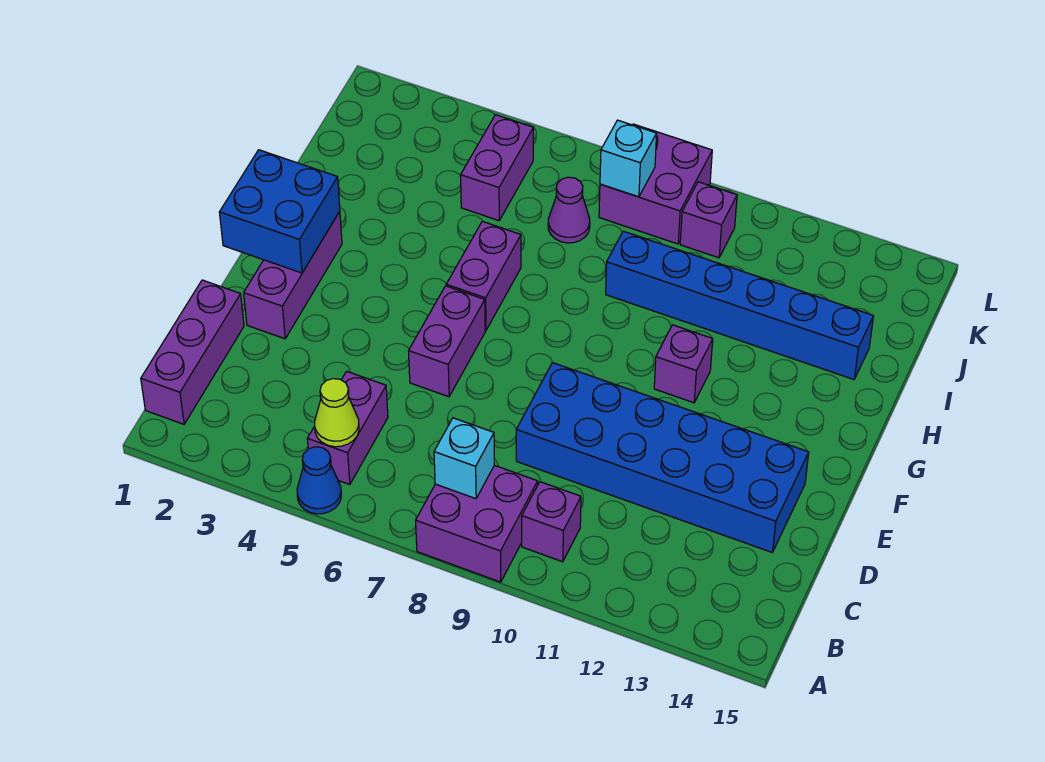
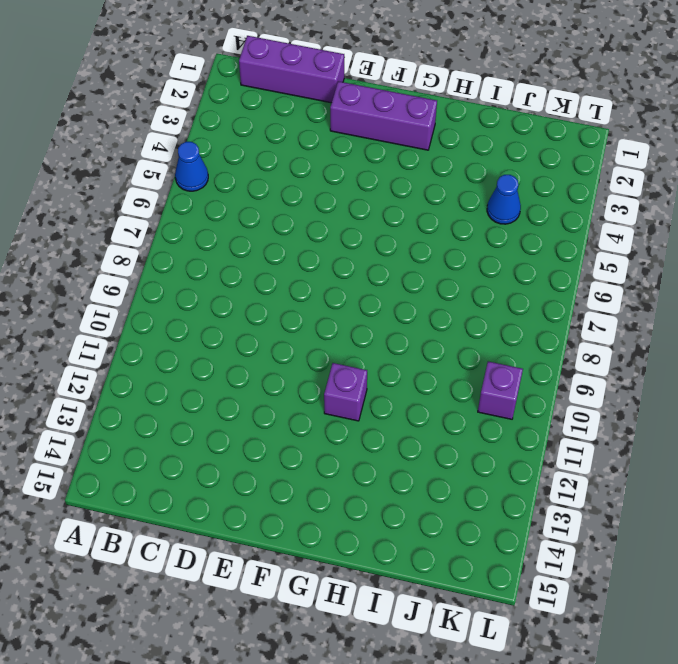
blue cone J4 level 1 -> none
none -> purple brick A8:B9 level 1
none -> purple brick B5:C5 level 1
none -> purple brick B10 level 1

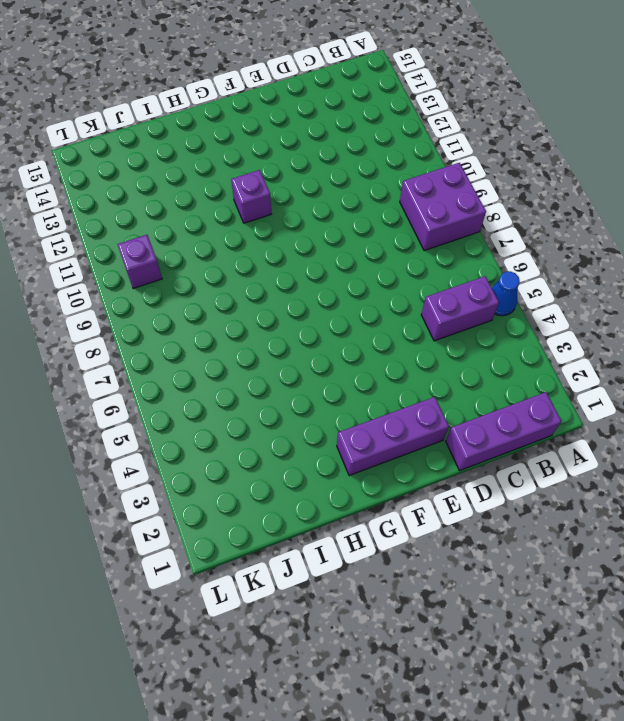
none -> purple brick B10 level 1
none -> blue brick D9:E14 level 1
none -> purple brick E6:F6 level 1

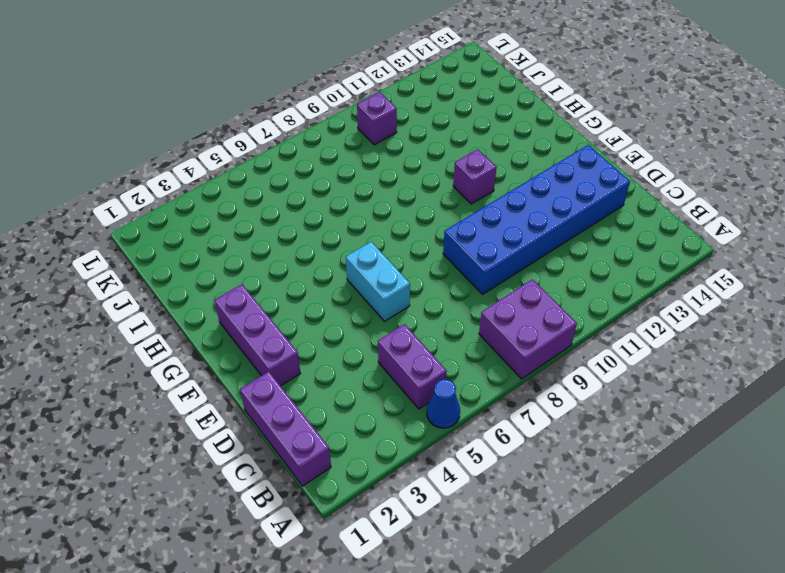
cyan brick E6:F6 level 1 -> purple brick E6:F6 level 1
none -> purple brick B10 level 1
none -> purple brick G6:H6 level 1
none -> blue brick I9:I14 level 1

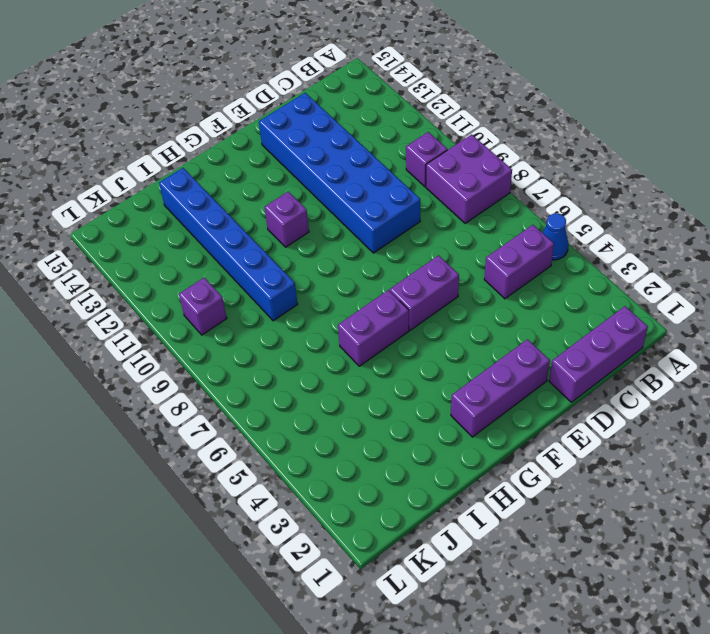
none -> purple brick J5:K5 level 1
none -> purple cone J7 level 1
none -> purple brick K8:L9 level 1

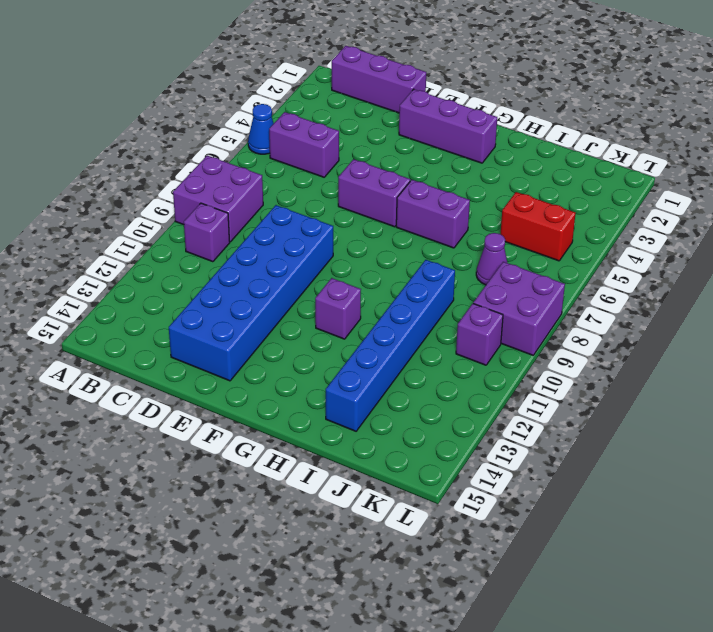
red brick J5:K5 level 1 -> purple brick J5:K5 level 1
none -> lime cone B5 level 2
none -> cyan brick B8 level 2
none -> blue brick F1:G2 level 2

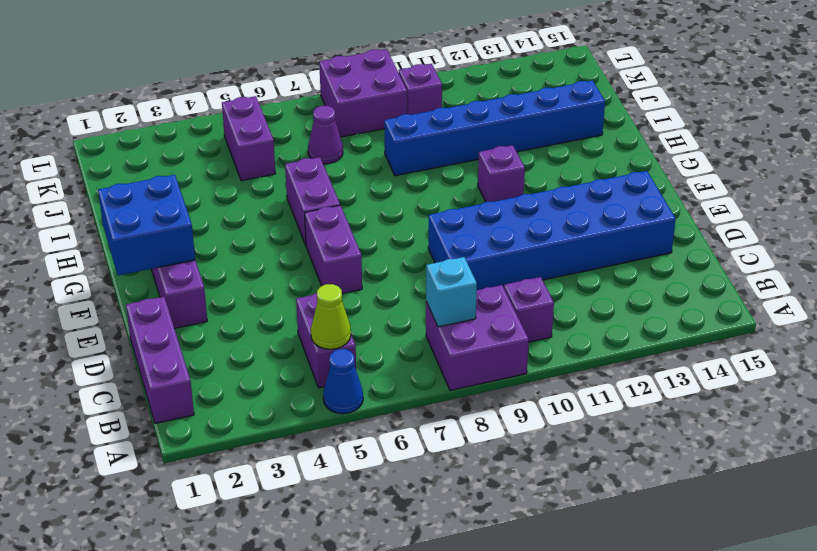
none -> cyan brick K8 level 2

